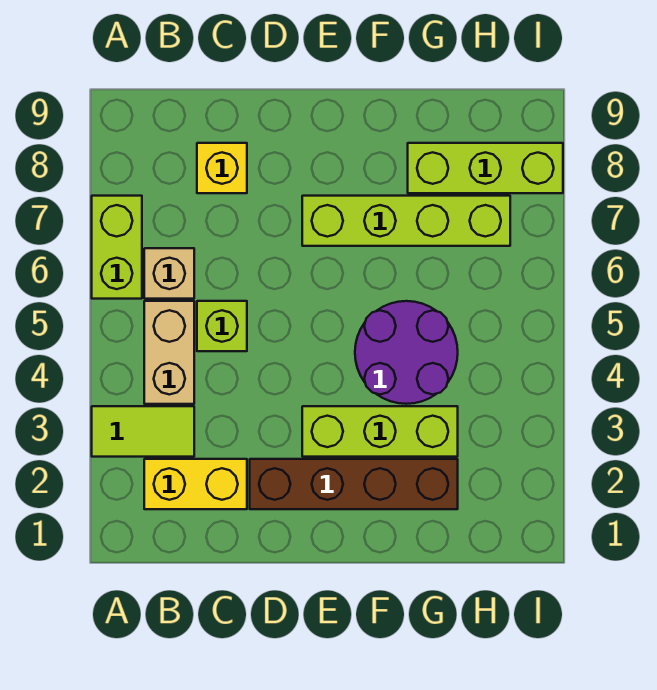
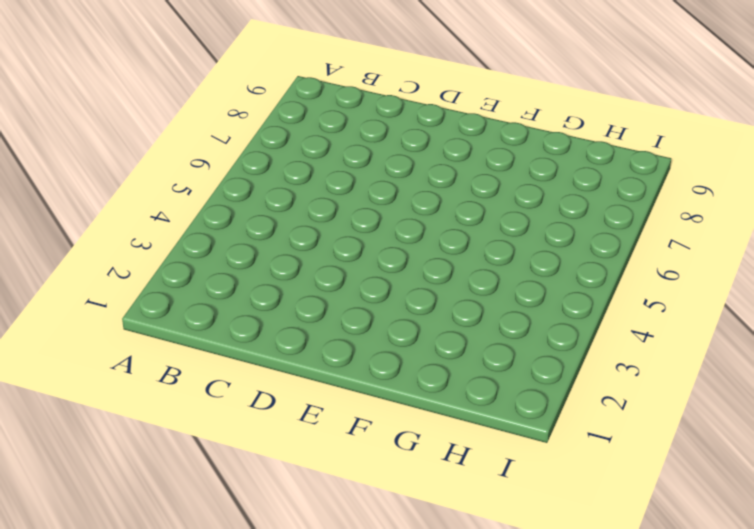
none -> lime tile A3:B3 level 1
none -> lime brick A6:A7 level 1
none -> yellow brick B2:C2 level 1

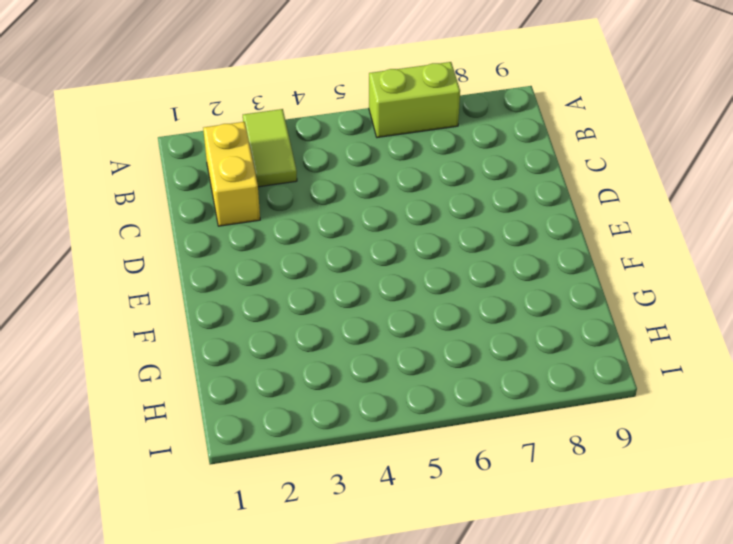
none -> tan brick B4:B5 level 1
none -> tan brick B6 level 1
none -> lime brick C5 level 1

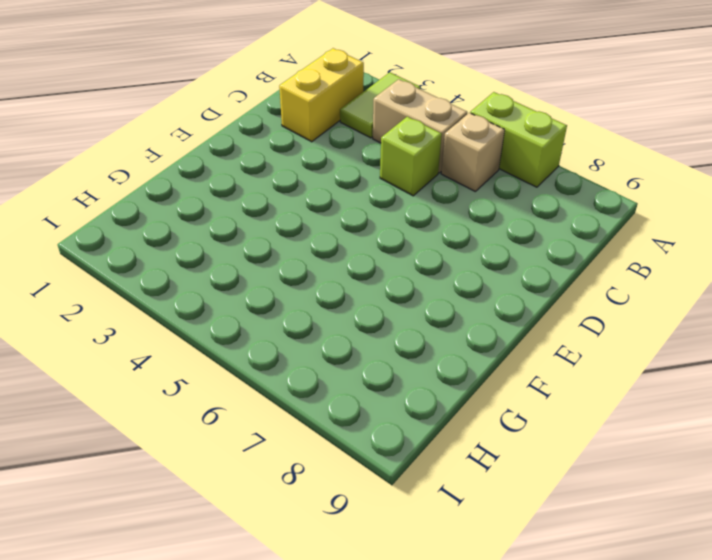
none -> yellow brick C8 level 1
none -> brown brick D2:G2 level 1
none -> lime brick E3:G3 level 1

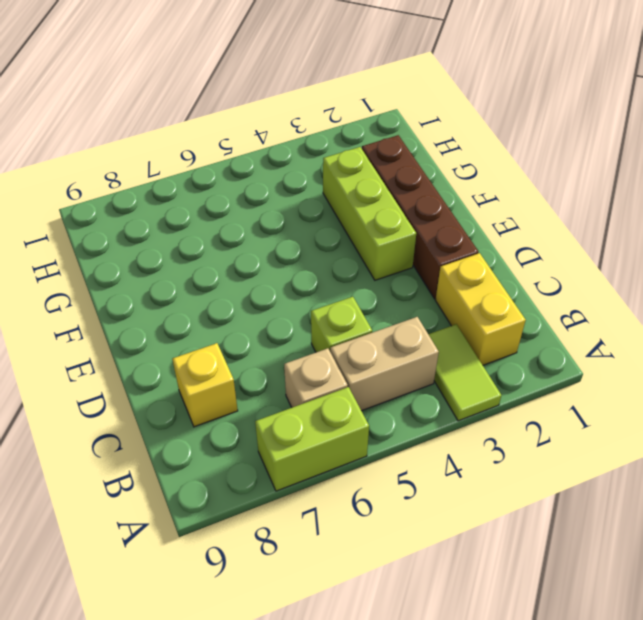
none -> lime brick E7:H7 level 1
none -> purple round brick F4:G5 level 1
none -> lime brick G8:I8 level 1

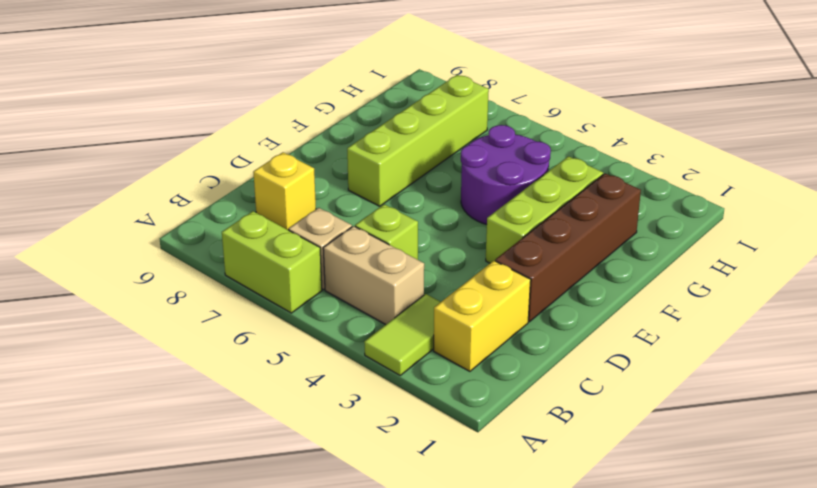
none -> lime brick G8:I8 level 1

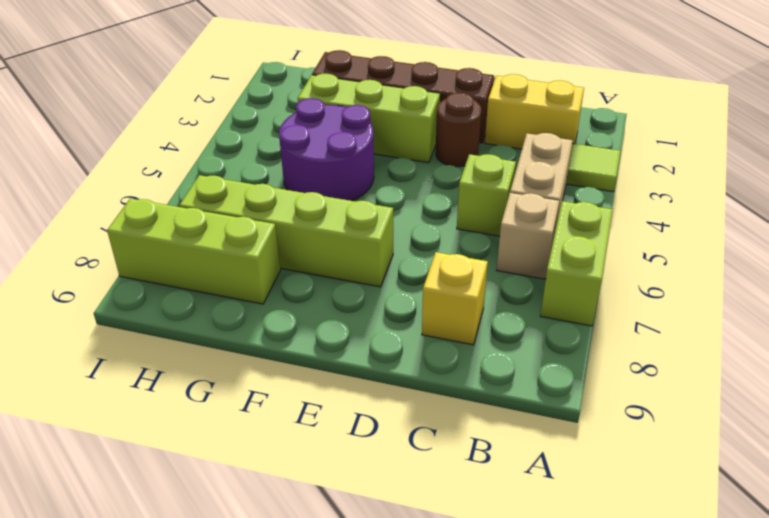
brown round brick D3 level 1 -> none

